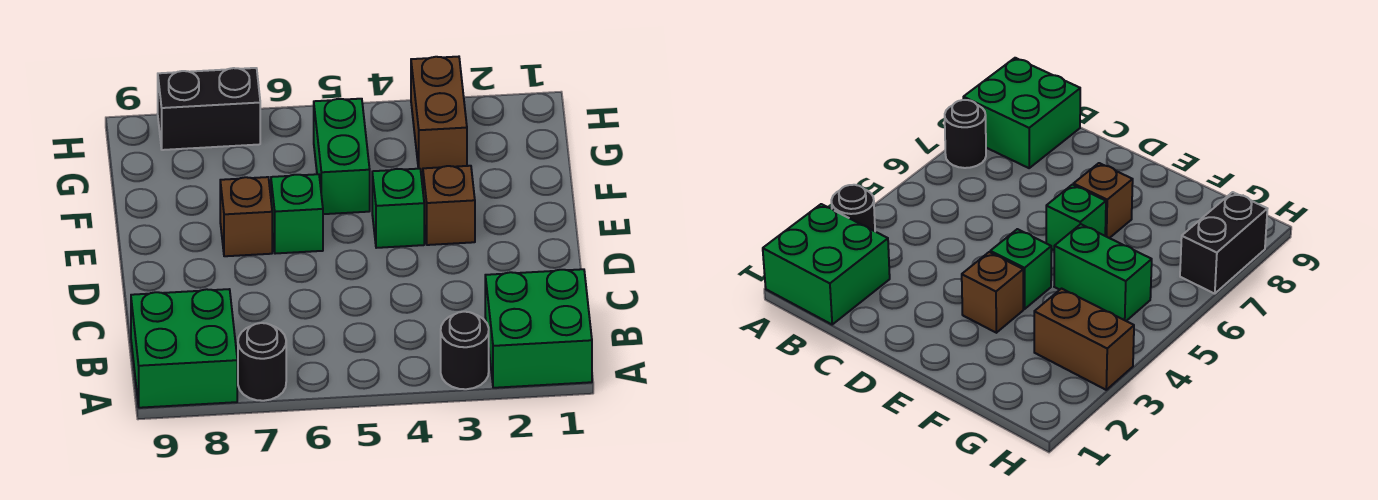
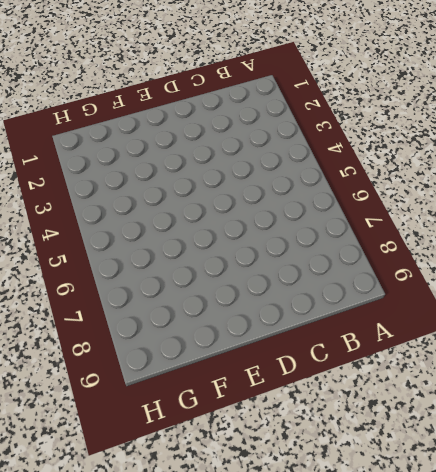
none -> green brick A1:B2 level 1
none -> black round brick A3 level 1

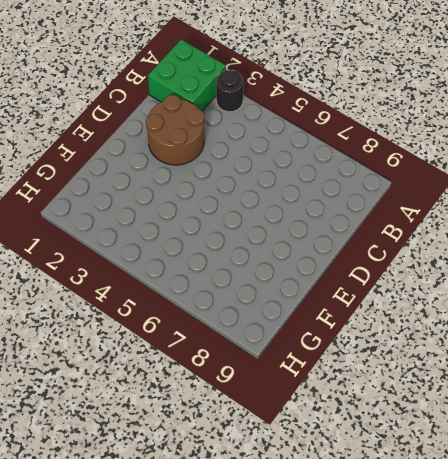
brown round brick C2:D3 level 1 -> none
none -> black round brick A7 level 1
none -> green brick A8:B9 level 1

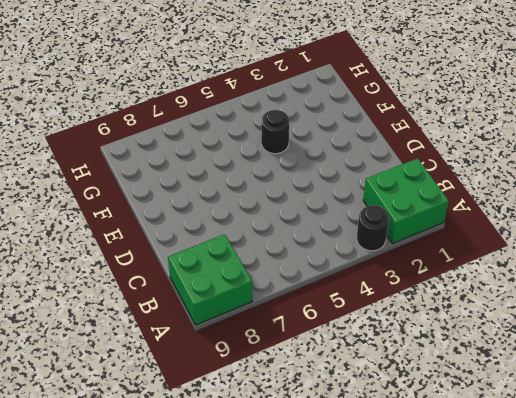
black round brick F4 level 1 -> black round brick A7 level 1
none -> brown brick E3 level 1
none -> green brick E4 level 1

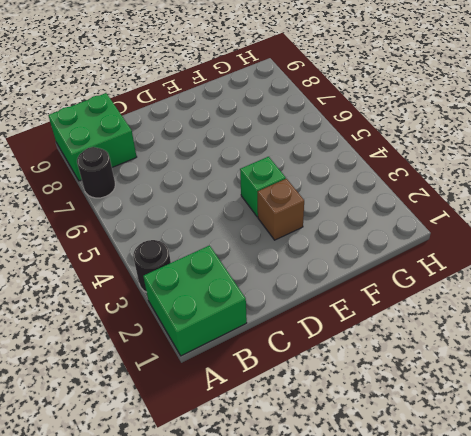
none -> green brick E6 level 1
none -> brown brick E7 level 1

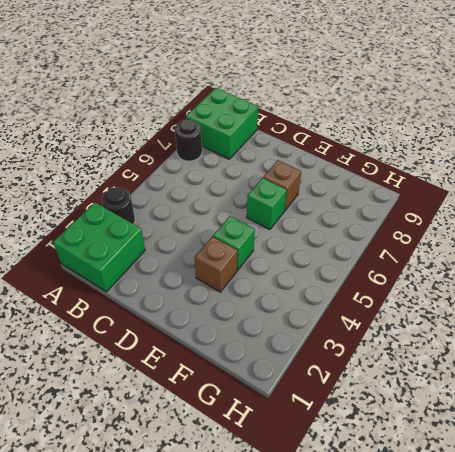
none -> green brick F5:G5 level 1
none -> brown brick G3:H3 level 1

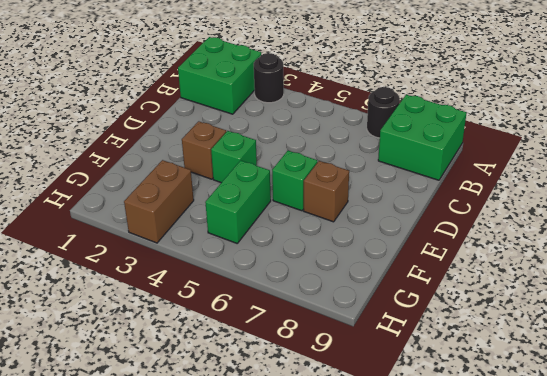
none -> black brick H7:H8 level 1

